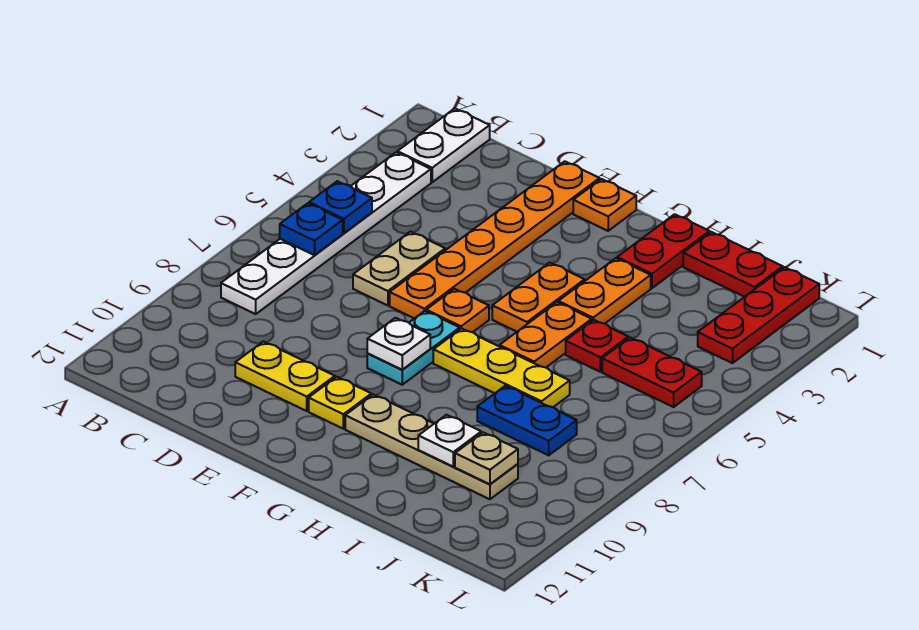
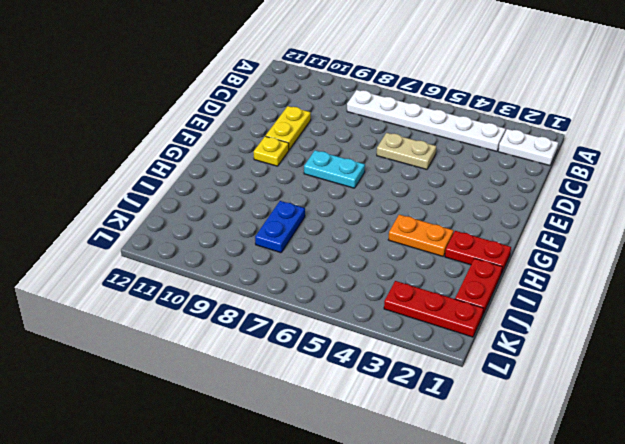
none -> orange plate E1:E6 level 1
none -> orange plate F1 level 1
none -> orange plate F6 level 1

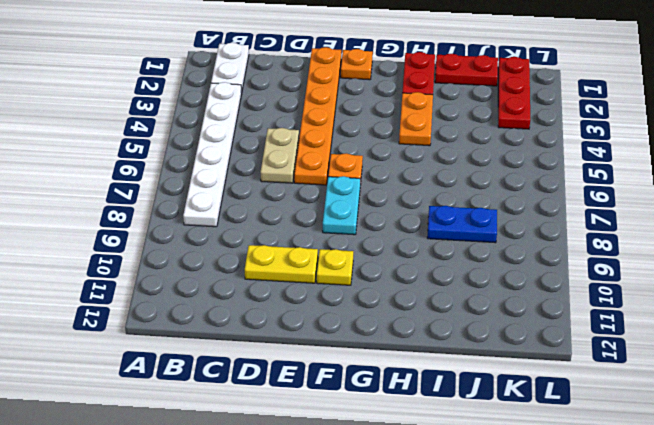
none -> orange plate G4:G5 level 1
none -> yellow plate G7:I7 level 1
none -> tan plate G10:J10 level 1

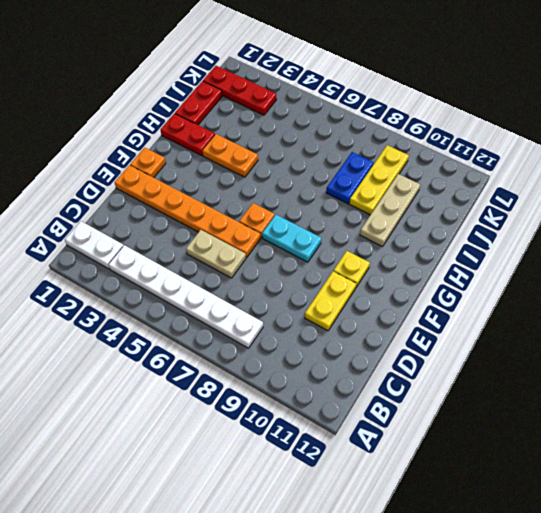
tan plate H10:J10 level 1 -> tan plate G10:J10 level 1
yellow plate I9:K9 level 1 -> yellow plate G7:I7 level 1
none -> orange plate G4:G5 level 1
none -> orange plate H5:H6 level 1
none -> red plate I5 level 1

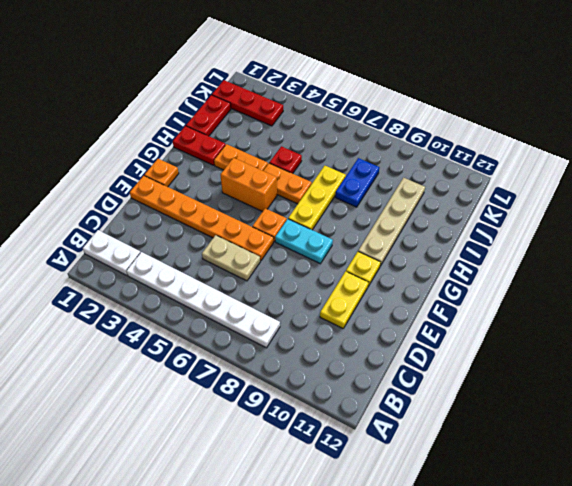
orange brick G4:G5 level 1 -> orange plate G4:G5 level 1
none -> red plate J5:K5 level 1
none -> blue plate B5 level 2
none -> blue plate B6 level 2

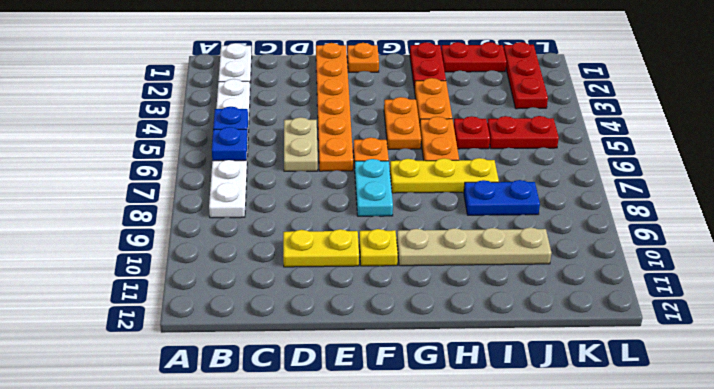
none -> white plate F8 level 2
none -> white plate I10 level 2
none -> tan plate J10 level 2

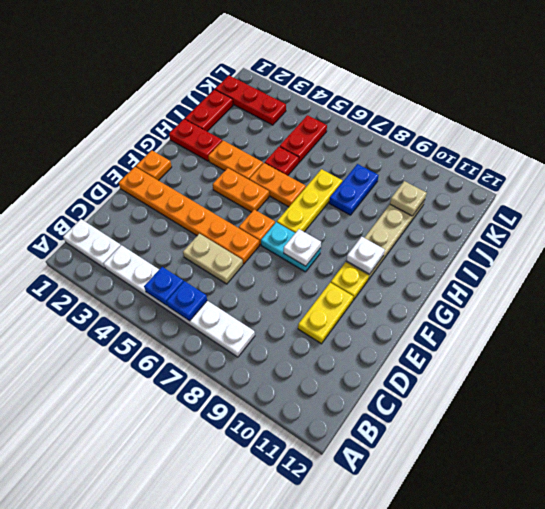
white plate G10 level 2 -> white plate I10 level 2

